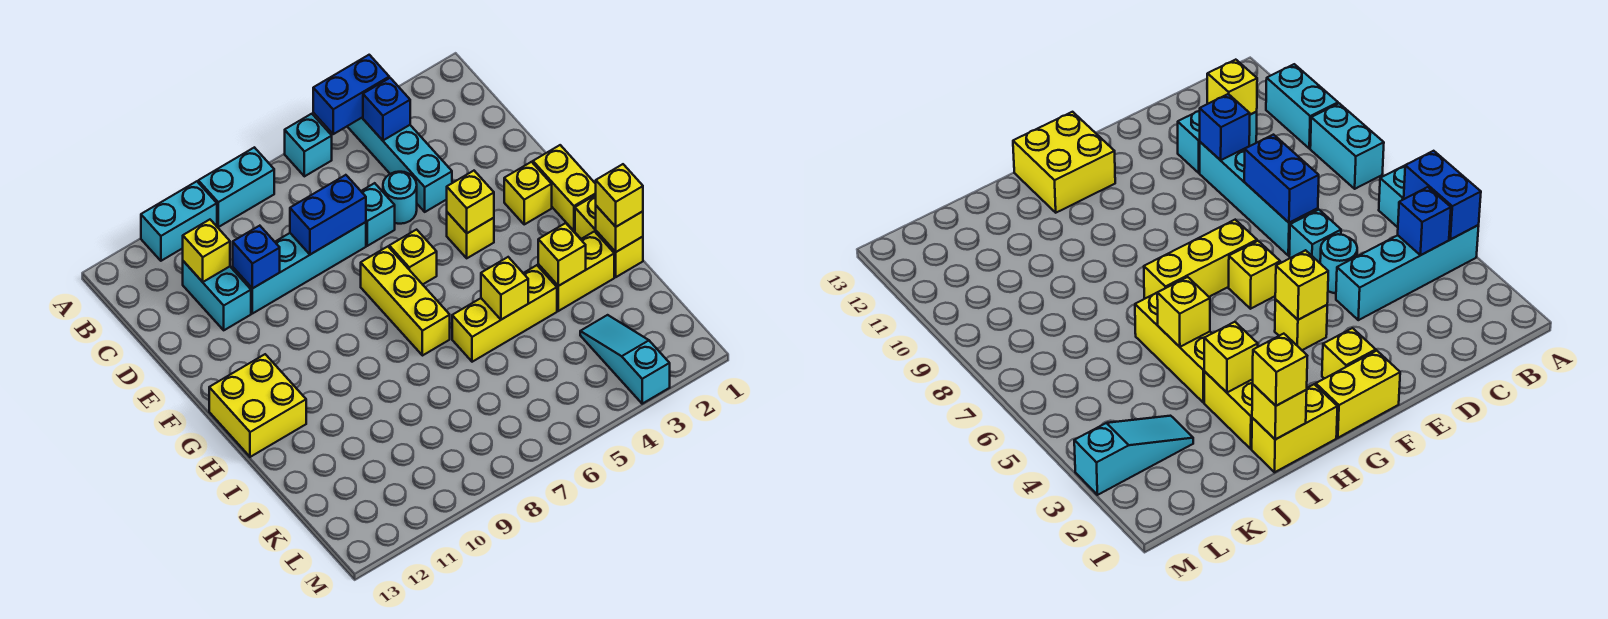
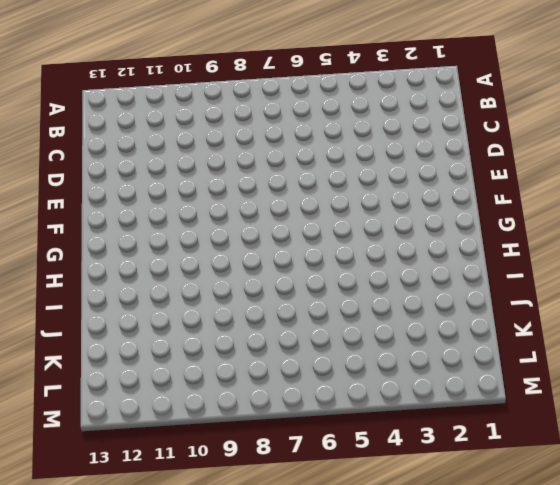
none -> cyan brick A4:D4 level 1
none -> cyan brick A6 level 1
none -> cyan brick A8:A9 level 1

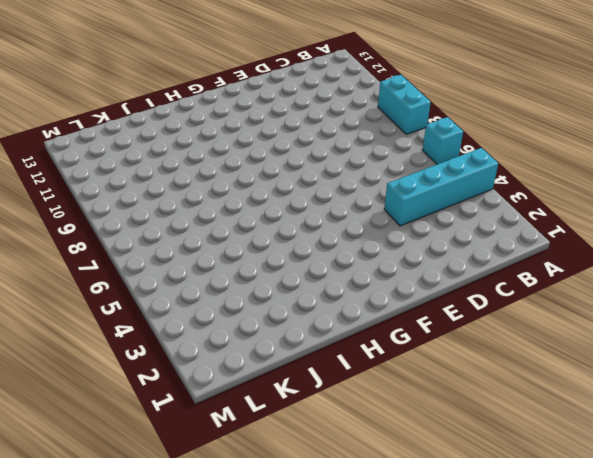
none -> cyan brick A10:A11 level 1
none -> cyan brick C11:D11 level 1
none -> cyan round brick D5 level 1

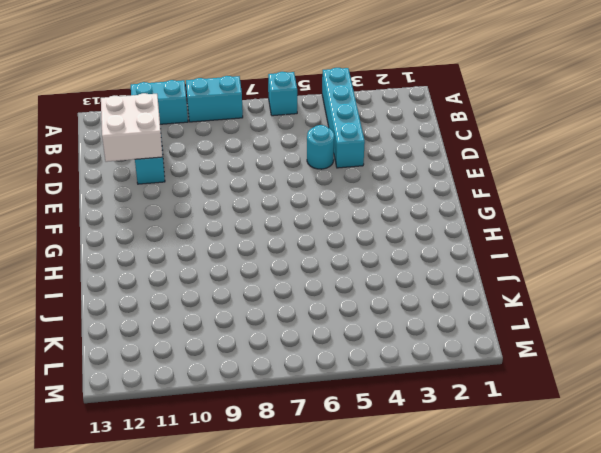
white brick C11:D12 level 2 -> yellow brick C11 level 2
none -> cyan brick D6 level 1
none -> cyan brick D7:D10 level 1
none -> yellow brick F1:G1 level 1

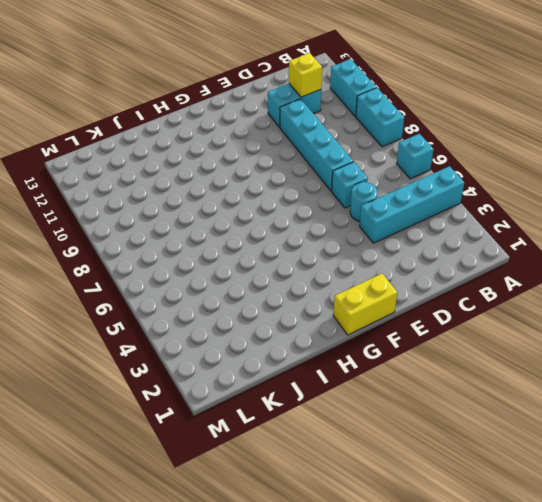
none -> yellow brick F2 level 1
none -> yellow brick F4 level 1
none -> yellow brick F6 level 1

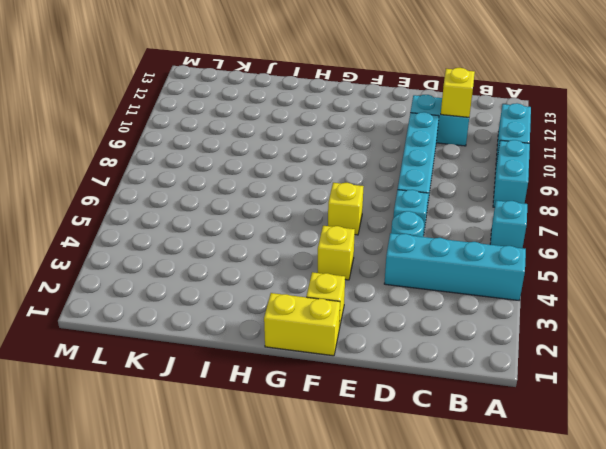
none -> yellow brick F7:H7 level 1
none -> yellow brick G12:H13 level 1
none -> yellow brick H1:I1 level 1

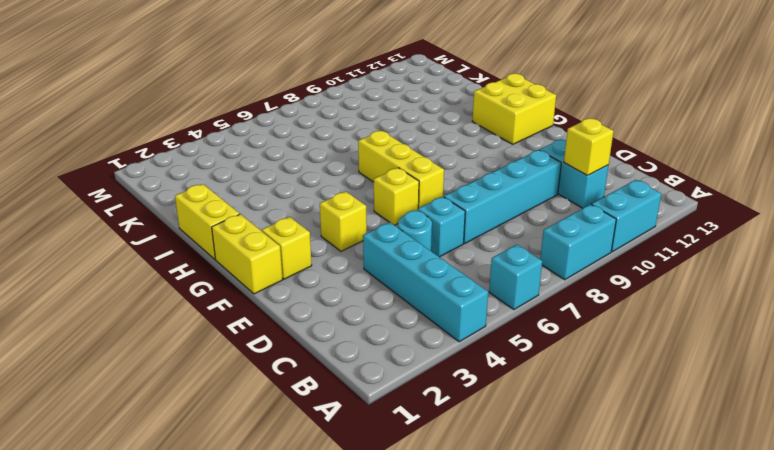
none -> yellow brick I2:I3 level 1
none -> yellow brick I4:I6 level 1
none -> cyan slope K3:M3 level 1 top M

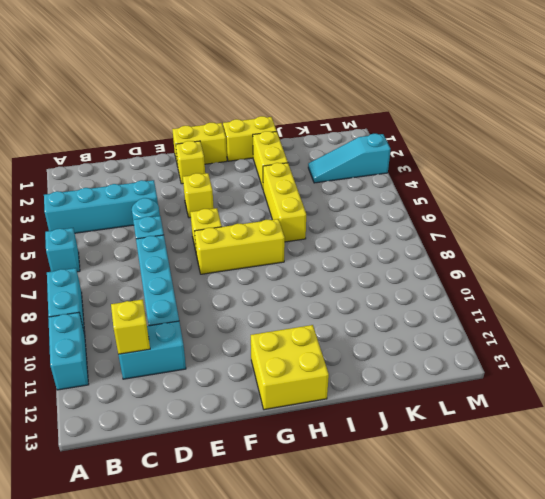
none -> blue brick A4:A5 level 2
none -> blue brick B4 level 2
none -> blue brick D7:D8 level 2

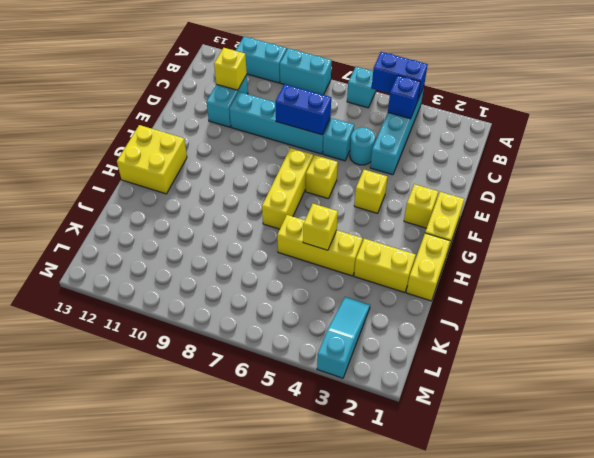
none -> blue brick D10 level 2
none -> yellow brick F4 level 2
none -> yellow brick I1 level 2

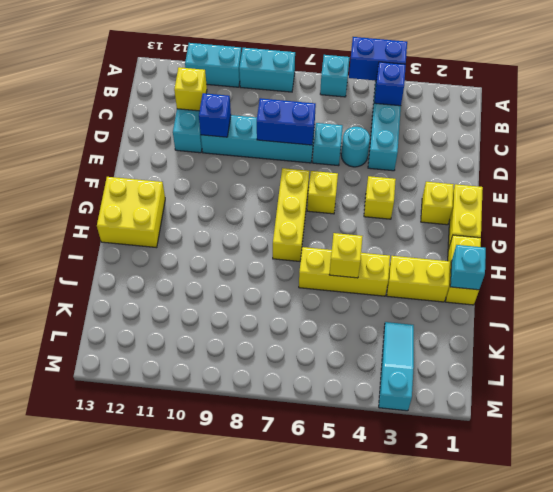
cyan brick I1 level 2 -> yellow brick I1 level 2
none -> yellow brick F4 level 2
none -> yellow brick I3 level 2
none -> yellow brick I1 level 3

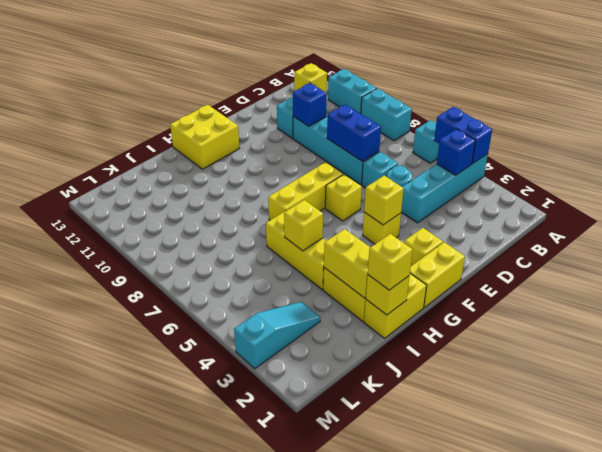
yellow brick I2:I3 level 2 -> yellow brick I3 level 2

